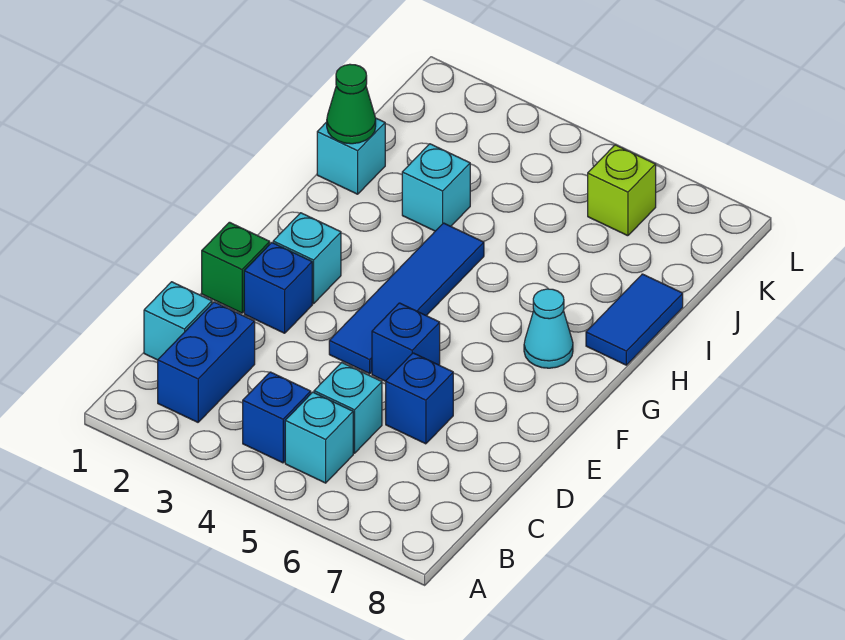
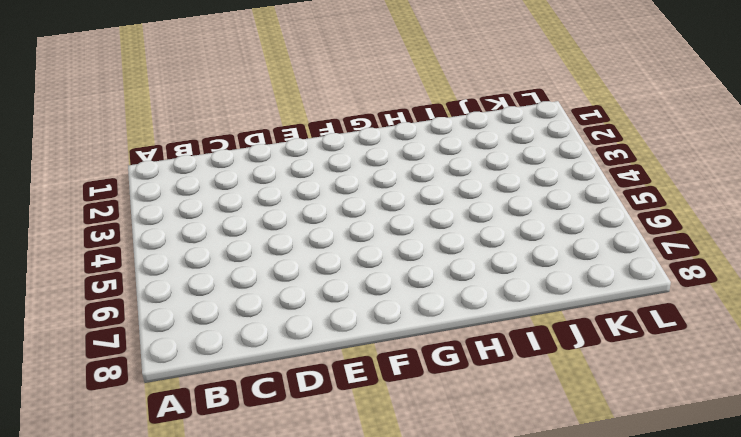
none -> blue brick B2:C2 level 1
none -> blue brick B4 level 1
none -> cyan brick B5 level 1

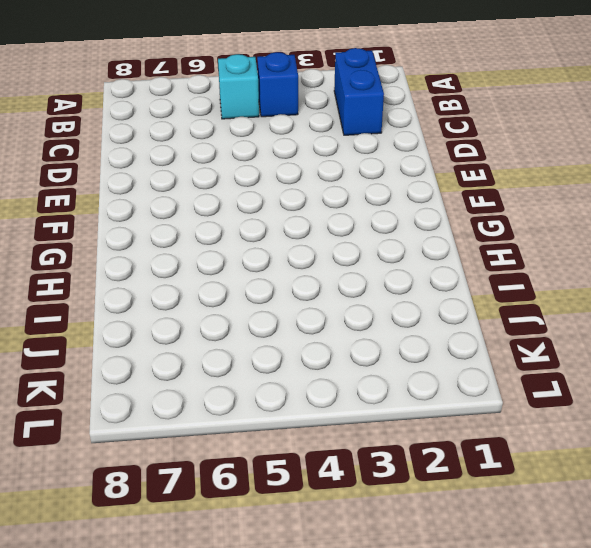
none -> cyan brick C1 level 1
none -> cyan brick C5 level 1
none -> blue brick D6 level 1

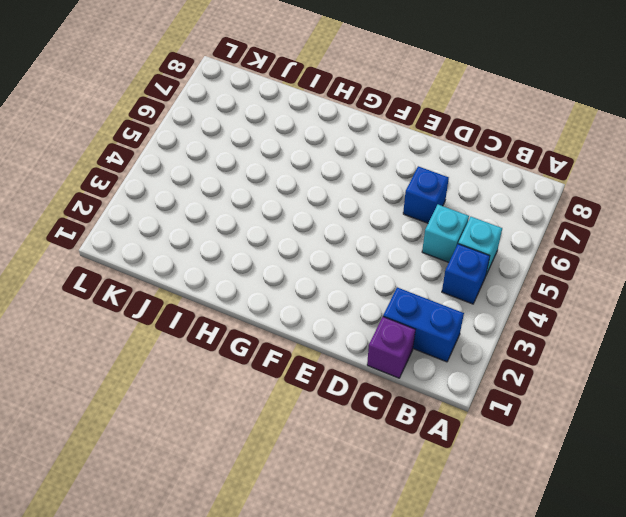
purple brick C1 level 1 -> cyan brick C1 level 1
none -> green brick E1 level 1
none -> blue brick E2 level 1
none -> blue tile E4:H4 level 1

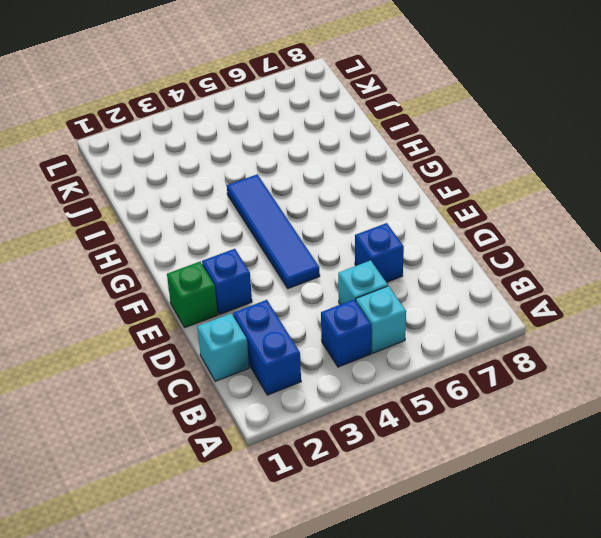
none -> blue brick E5 level 1
none -> cyan brick F2 level 1
none -> cyan cone G7 level 1

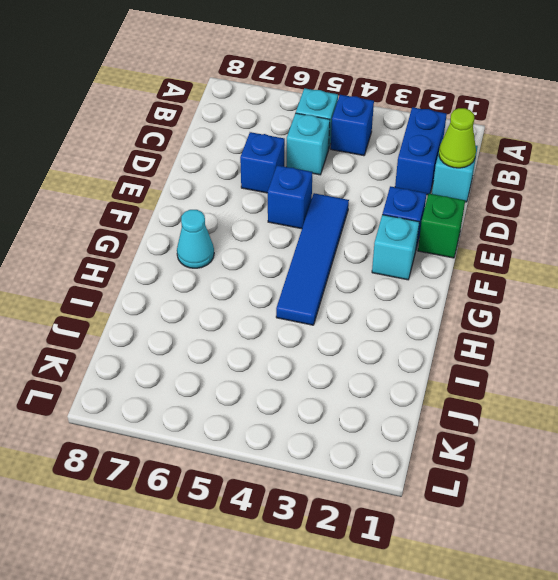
lime cone C1 level 2 -> none
none -> blue tile H8:I8 level 1
none -> cyan brick I1 level 1
none -> cyan brick I3 level 1

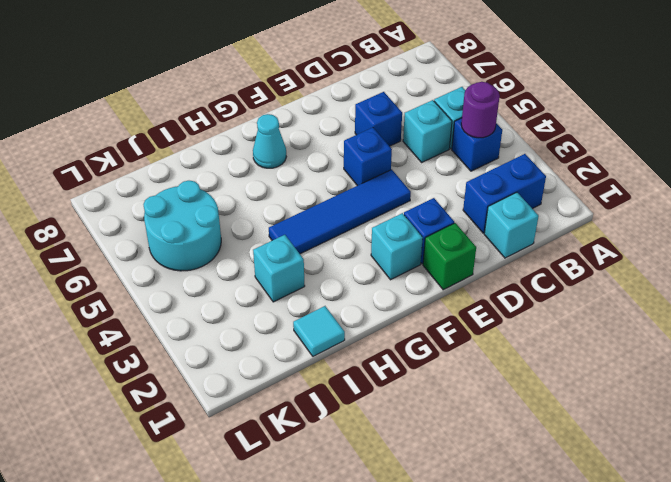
purple round brick B4 level 2 -> none
cyan tile I1 level 1 -> cyan brick I1 level 1
cyan round brick J5:K6 level 1 -> lime brick K6 level 1
none -> blue tile H8:I8 level 1
none -> green cone I1 level 2

